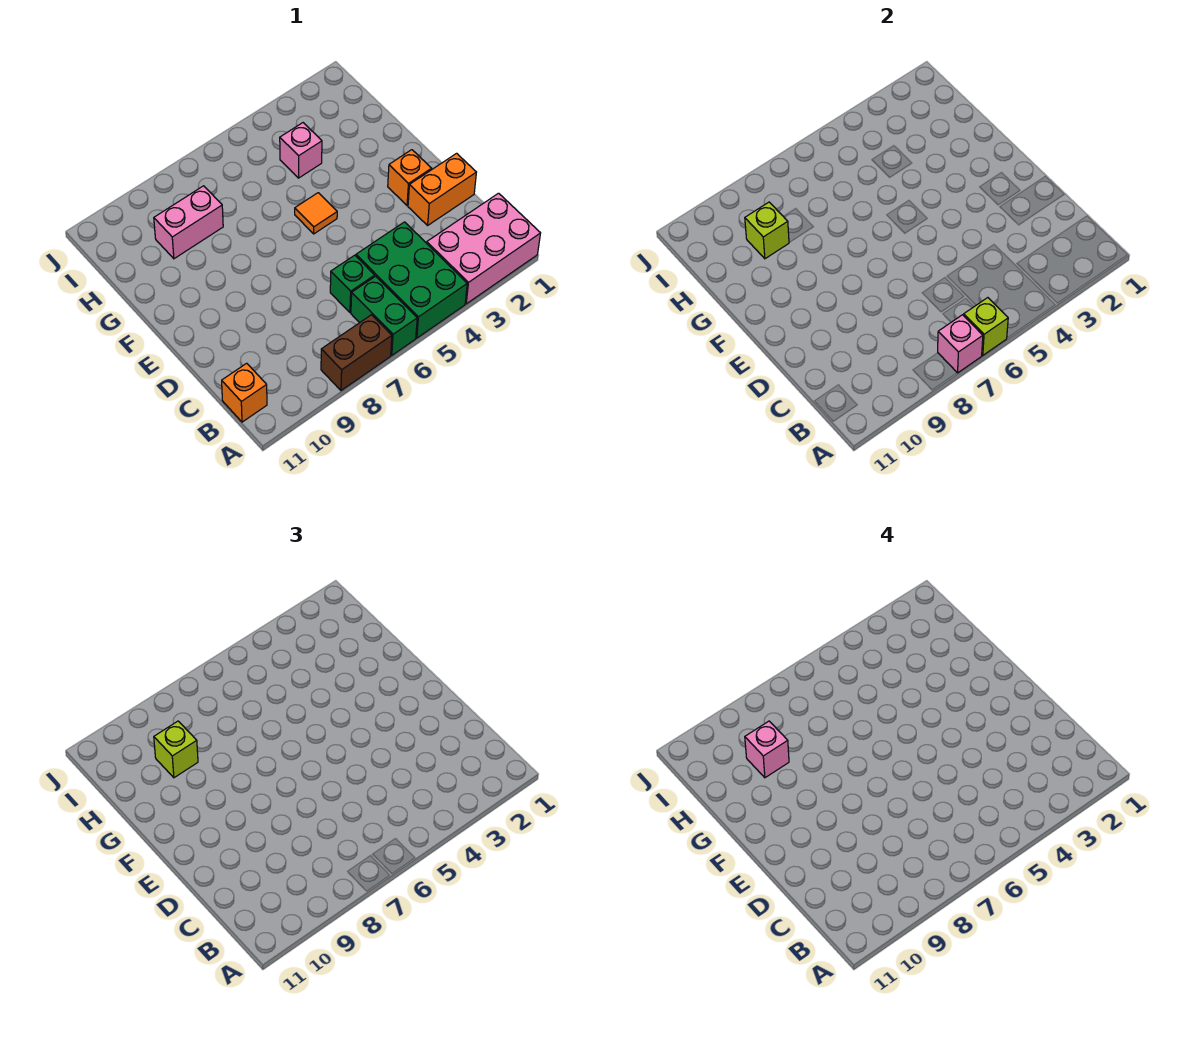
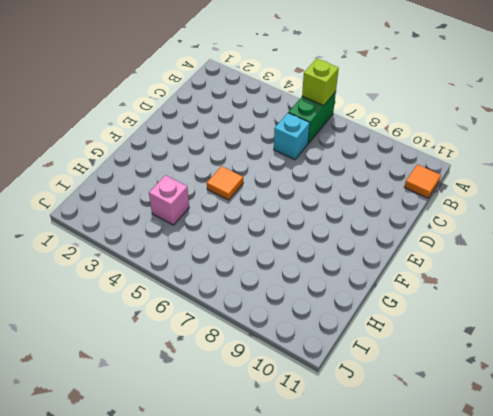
orange tile B11 level 1 -> orange brick B11 level 1
cyan brick C6 level 1 -> green brick C6 level 1
none -> pink brick A1:B3 level 1
none -> green brick A4:C5 level 1
none -> brown brick A7:A8 level 1

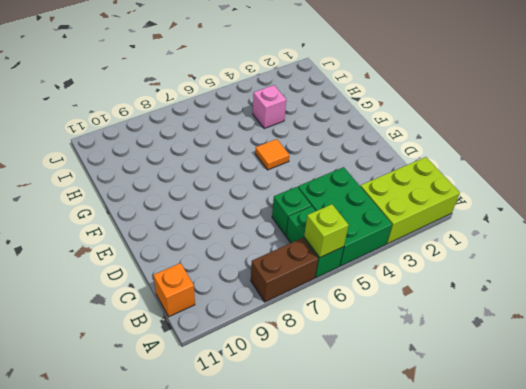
lime brick A1:B3 level 1 -> pink brick A1:B3 level 1
none -> orange brick D1:D2 level 1
none -> orange brick E2 level 1
none -> pink brick H8:H9 level 1

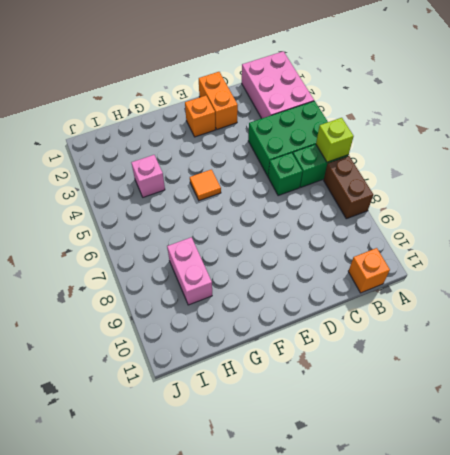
none -> pink brick A7 level 2
none -> lime brick H9 level 2
none -> lime brick H9 level 3

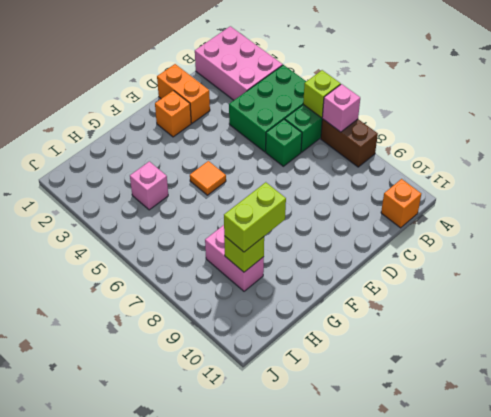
lime brick G9:H9 level 3 -> lime brick H9 level 3
none -> pink brick H9 level 4

